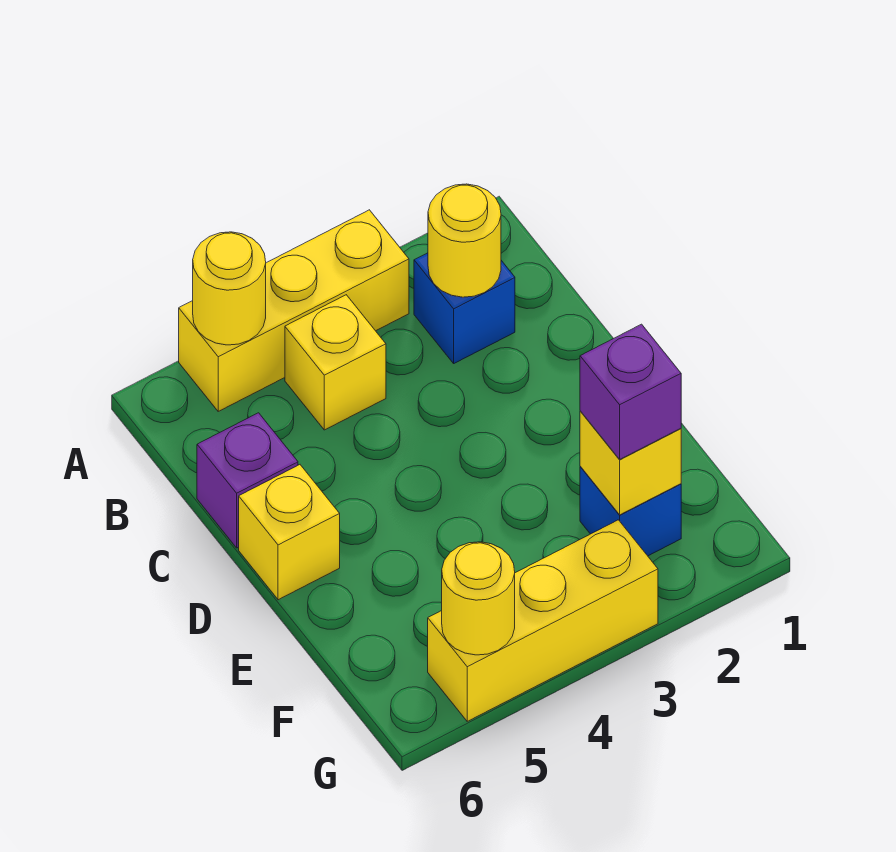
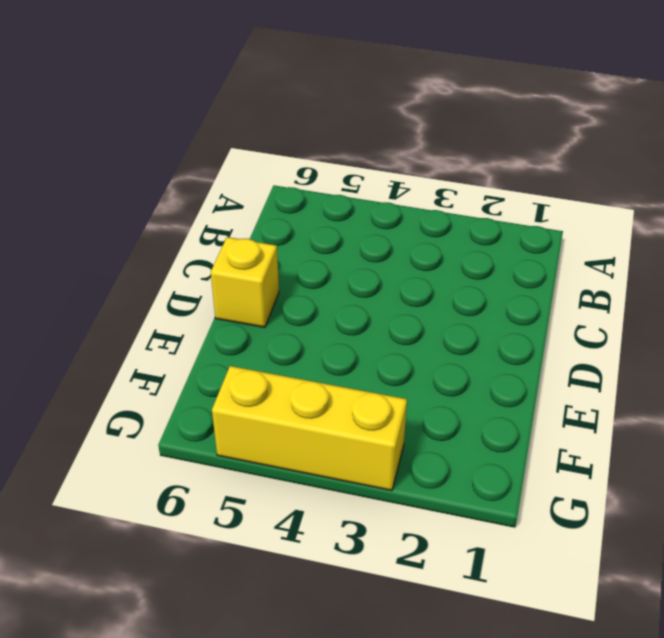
none -> yellow brick A3:A5 level 1
none -> blue brick B2 level 1
none -> yellow brick B4 level 1

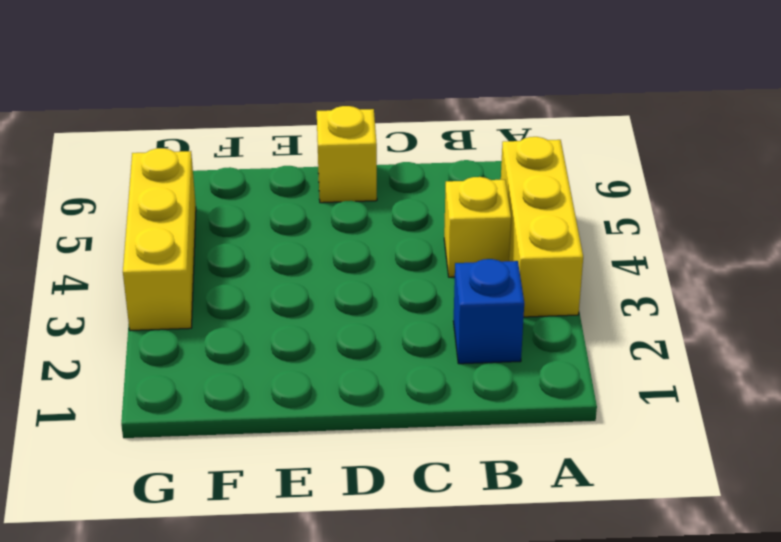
none -> purple brick C6 level 1
none -> blue brick F2 level 1
none -> yellow round brick A5 level 2

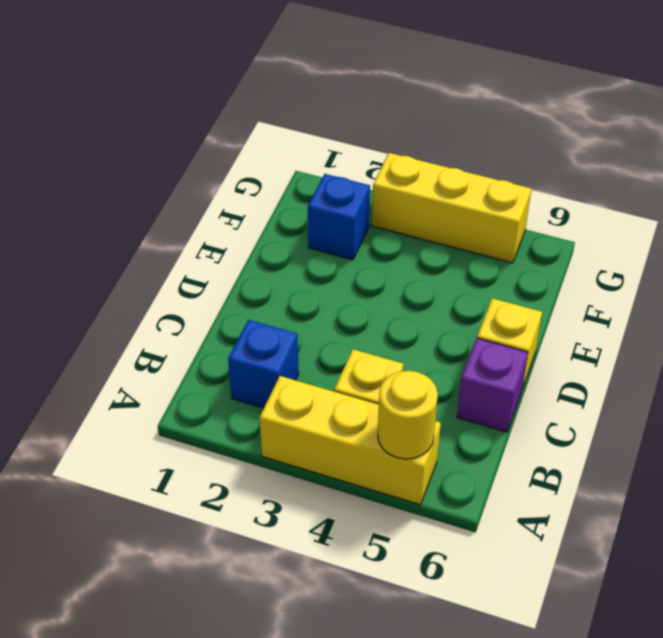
none -> yellow round brick B2 level 2
none -> yellow brick F2 level 2
none -> yellow round brick G5 level 2

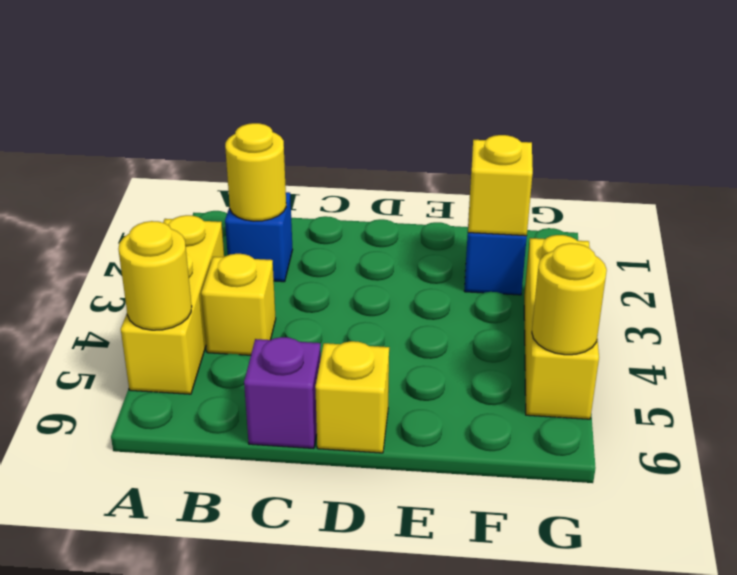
none -> purple brick F2 level 3

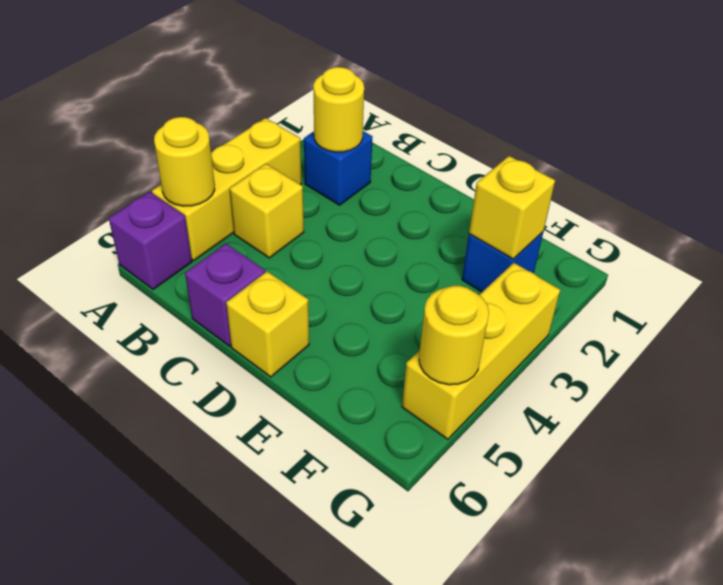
purple brick A6 level 1 -> purple brick F2 level 3

